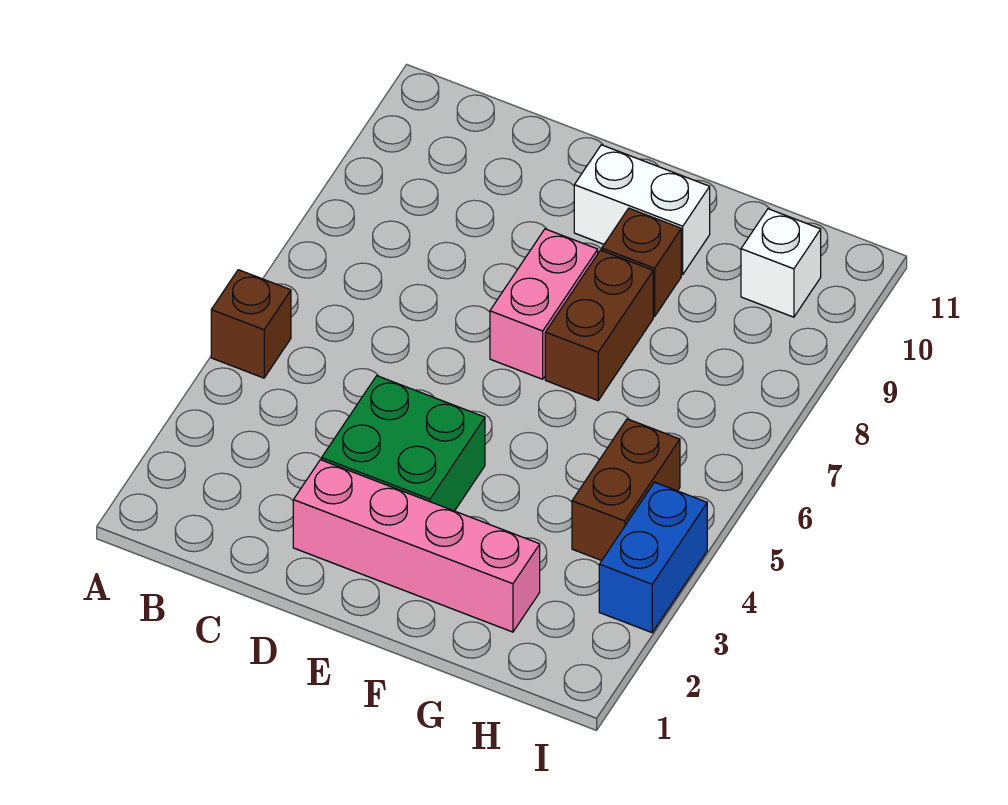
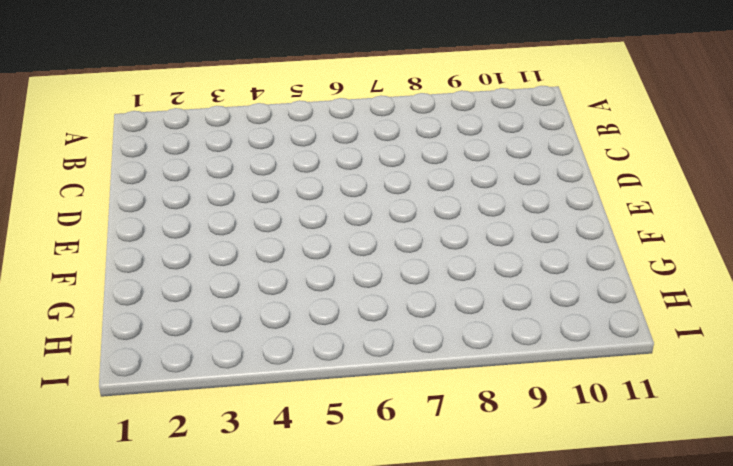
none -> brown brick A5 level 1
none -> pink brick D2:G2 level 1

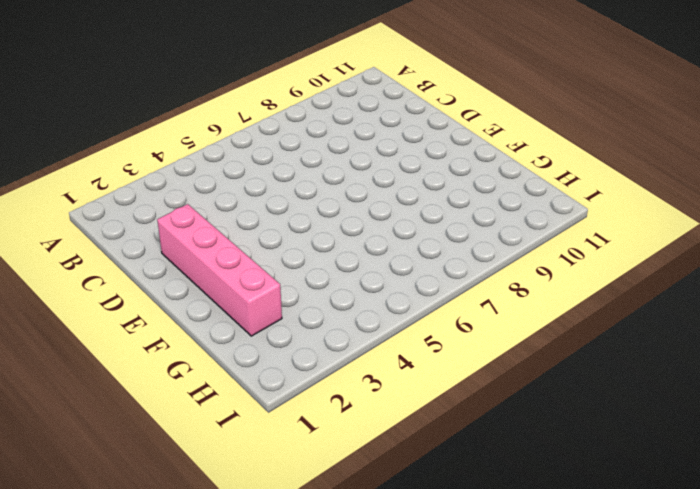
none -> brown brick A5 level 1
none -> green brick D3:E4 level 1

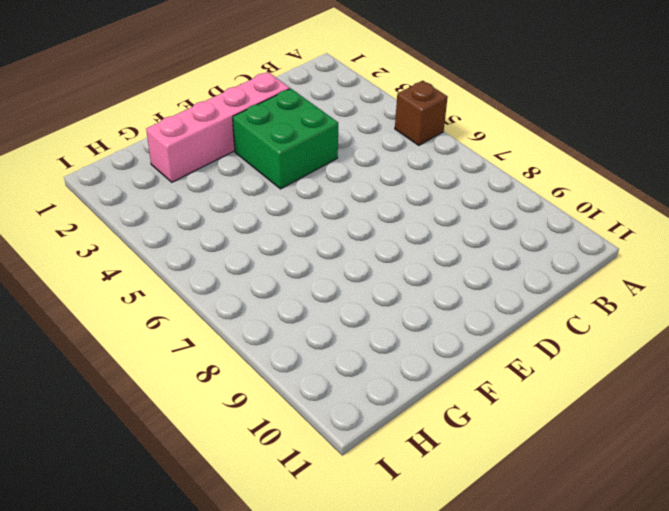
none -> pink brick E7:E8 level 1
none -> white brick E10:F10 level 1

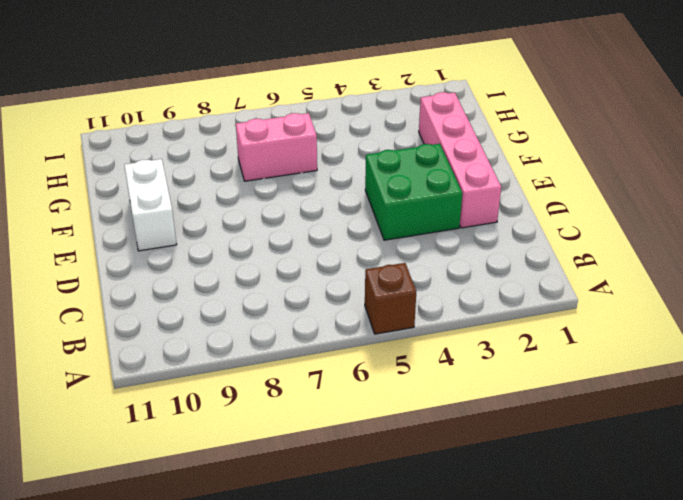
pink brick G6:G7 level 1 -> pink brick E7:E8 level 1
none -> brown brick F7:F8 level 1
none -> brown brick F9 level 1

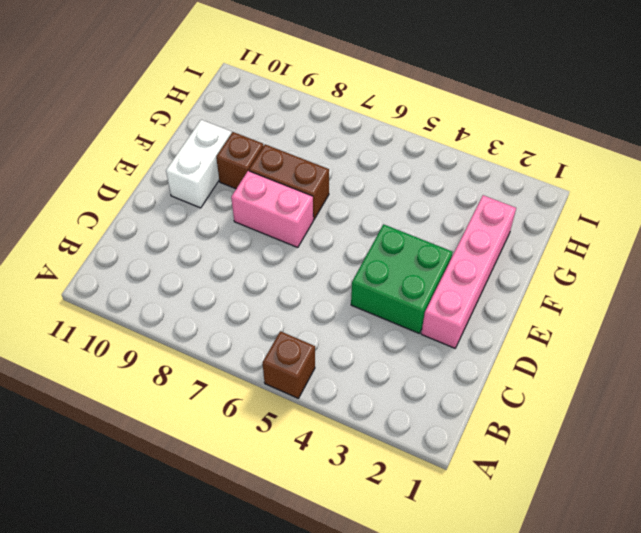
none -> brown brick H4:H5 level 1
none -> white brick H10 level 1

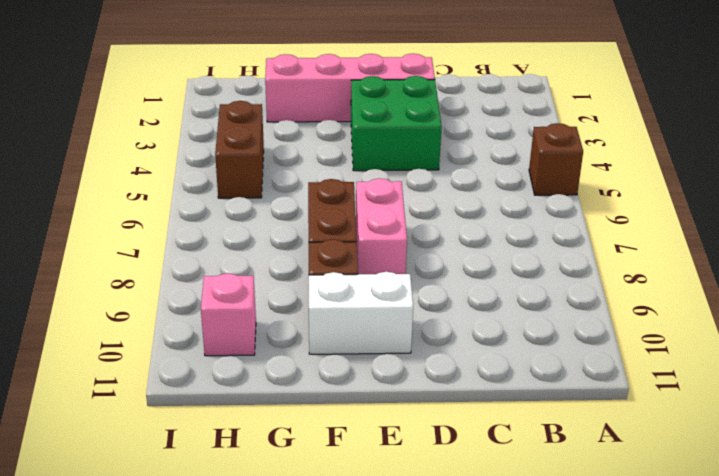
pink brick H10 level 1 -> white brick H10 level 1
none -> blue brick I3:I4 level 1

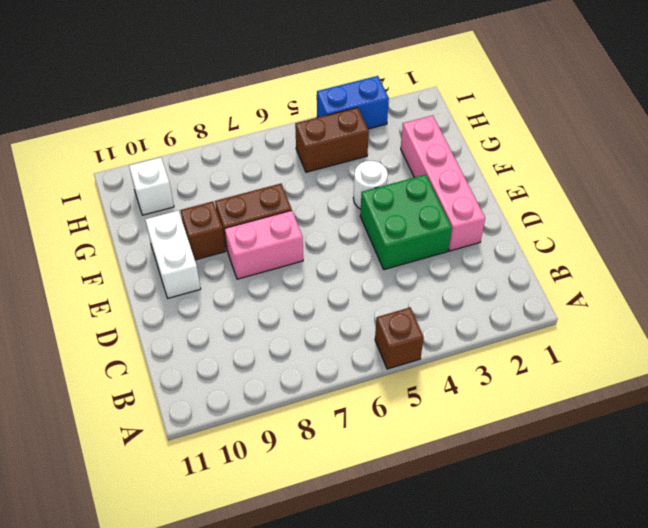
white round brick F4 level 1 -> none

